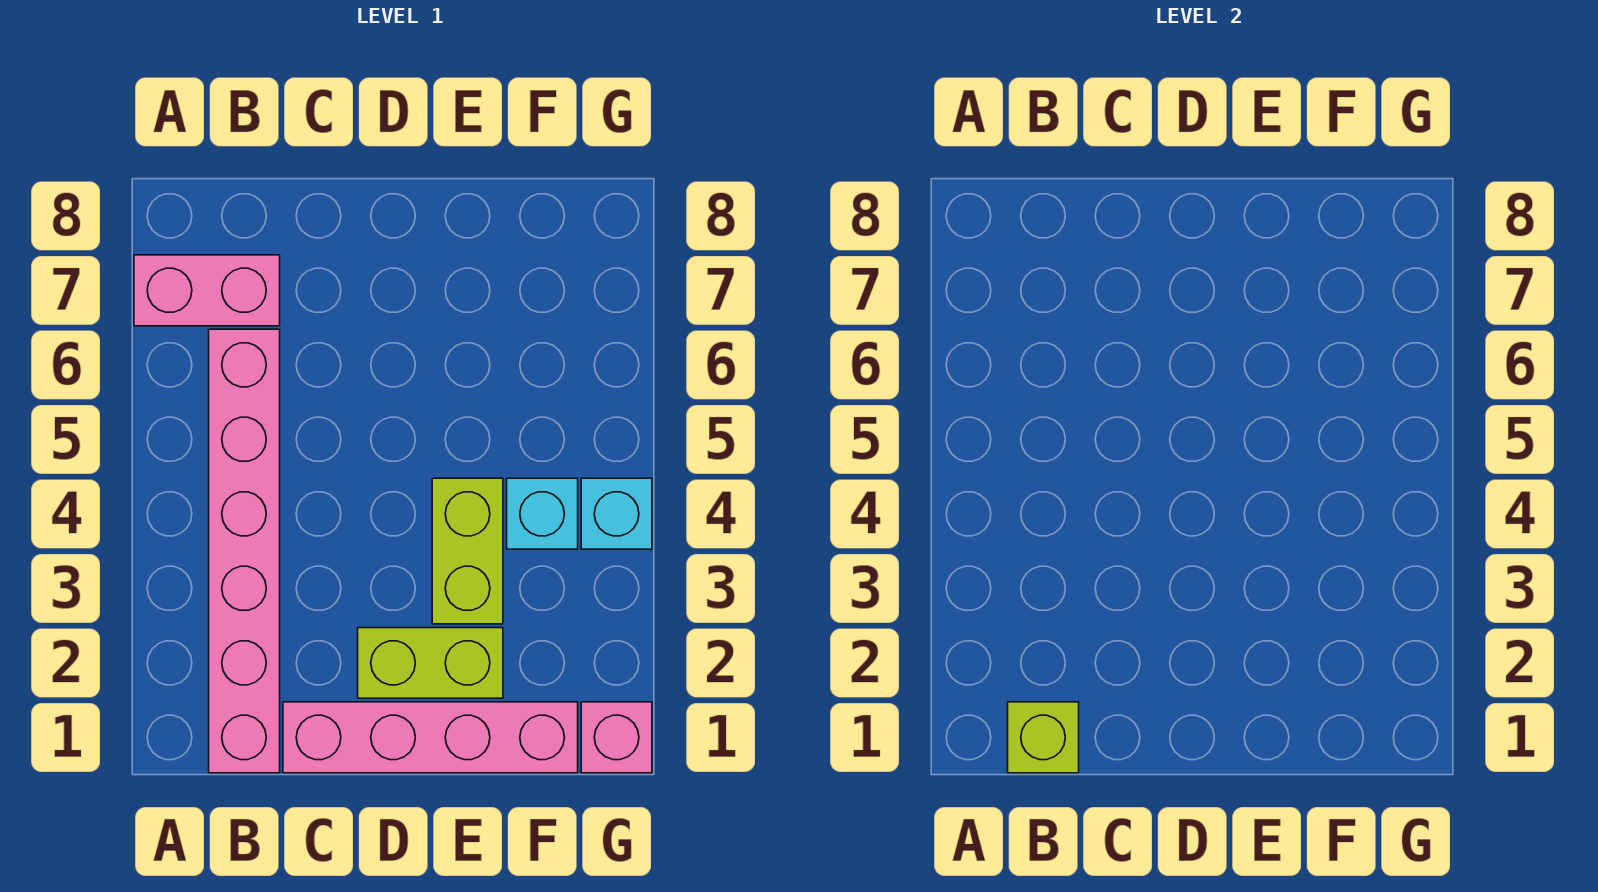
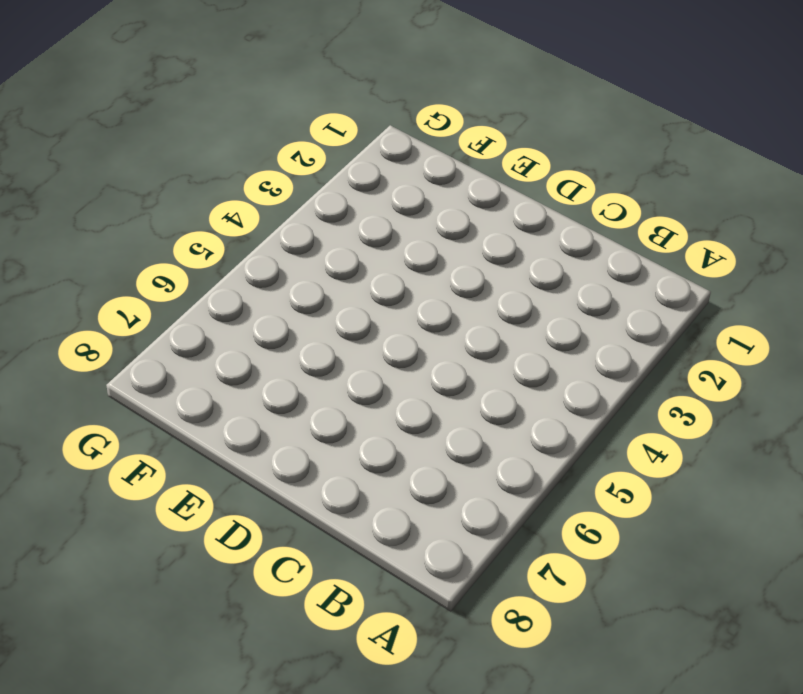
none -> pink brick A7:B7 level 1
none -> pink brick B1:B6 level 1

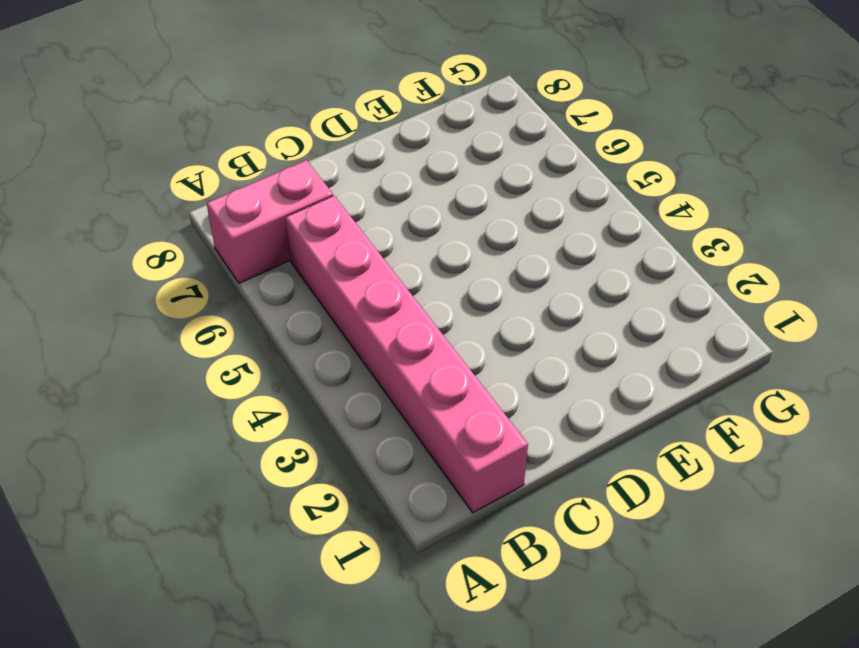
none -> pink brick C1:F1 level 1
none -> lime brick D2:E2 level 1

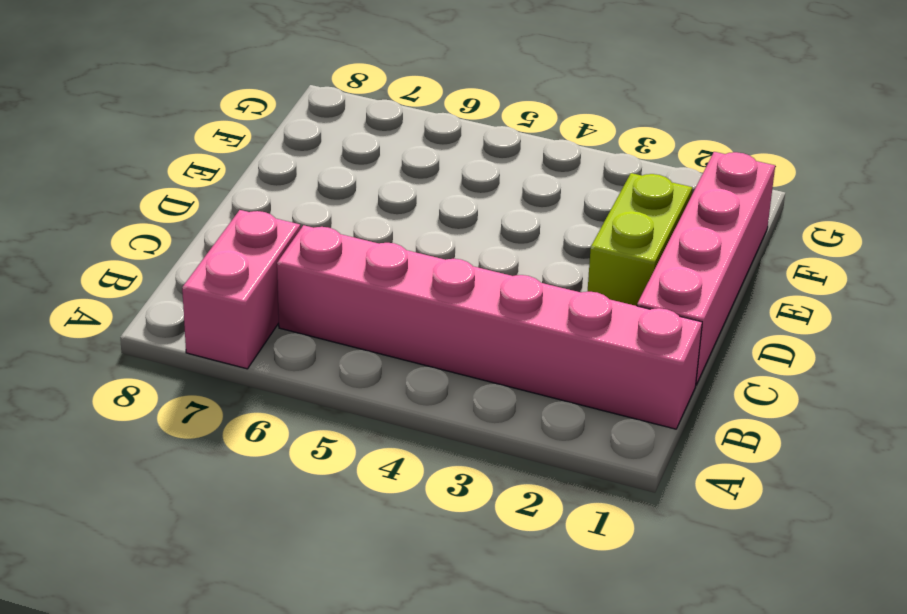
none -> lime brick E3:E4 level 1
none -> cyan brick F4 level 1

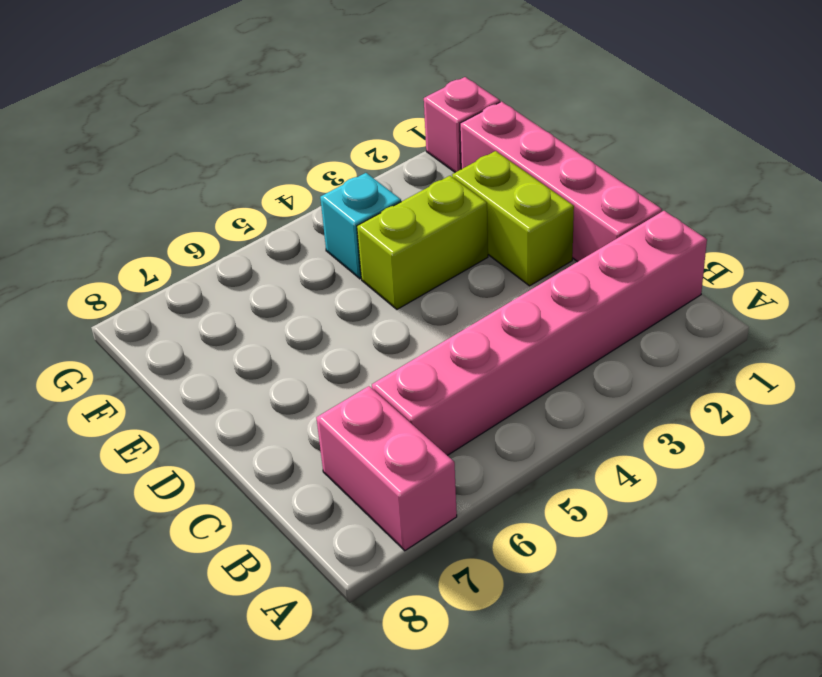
none -> cyan brick G4 level 1
none -> lime brick B1 level 2

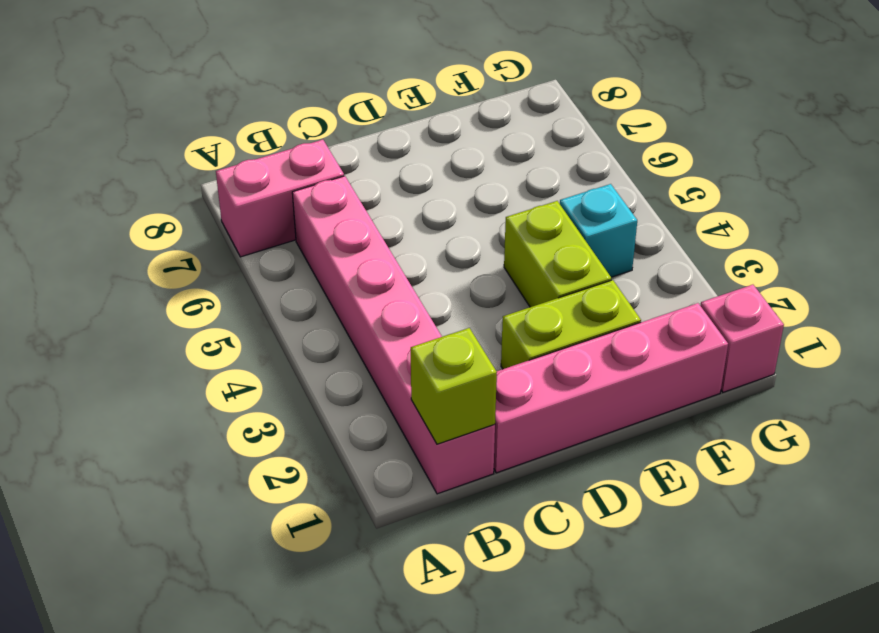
none -> cyan brick G4 level 1

